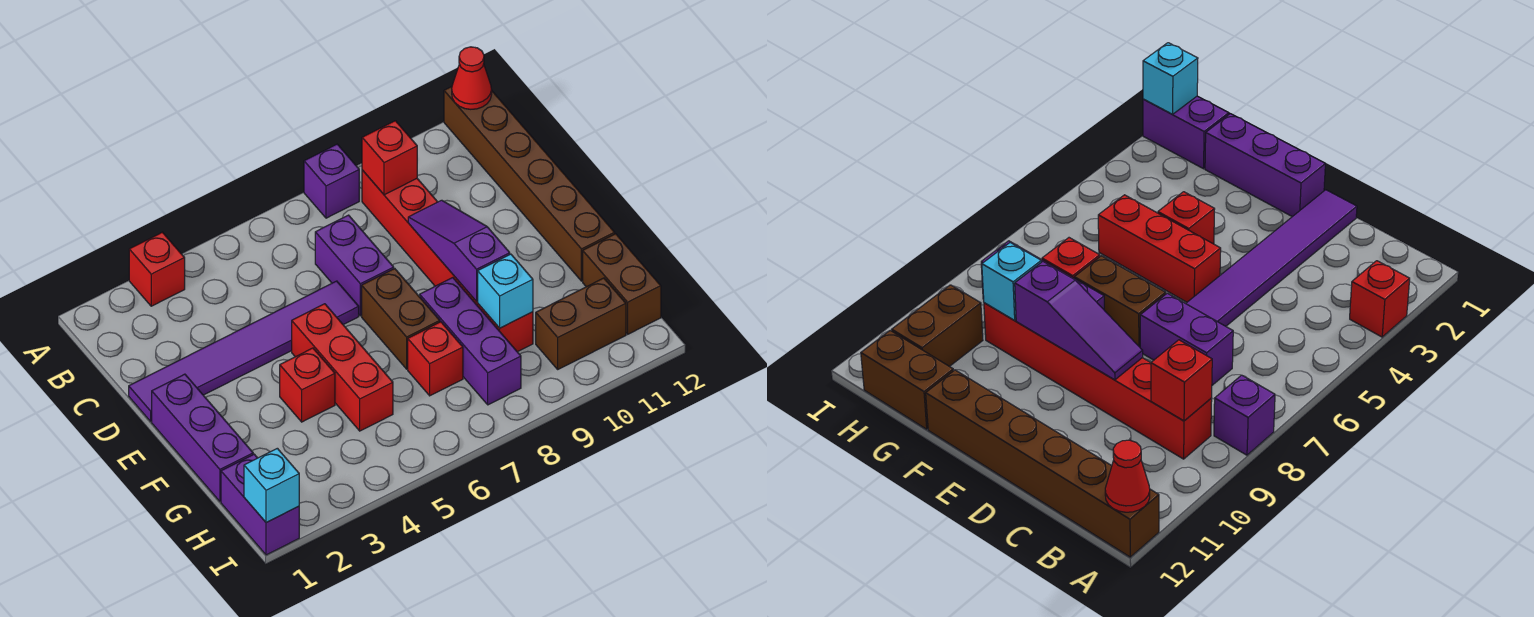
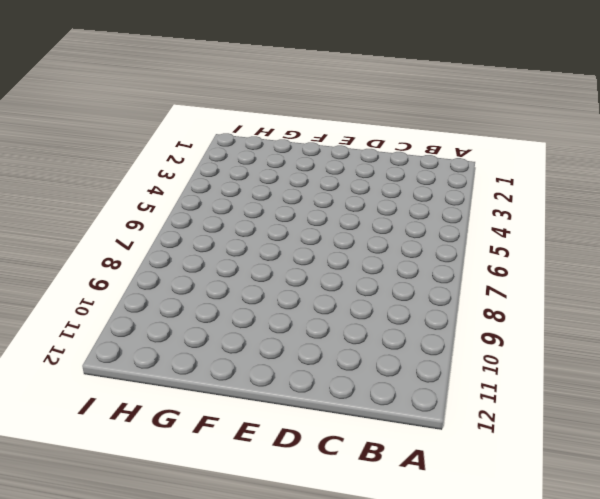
none -> red brick A3 level 1
none -> purple brick A8 level 1
none -> brown brick A12:F12 level 1

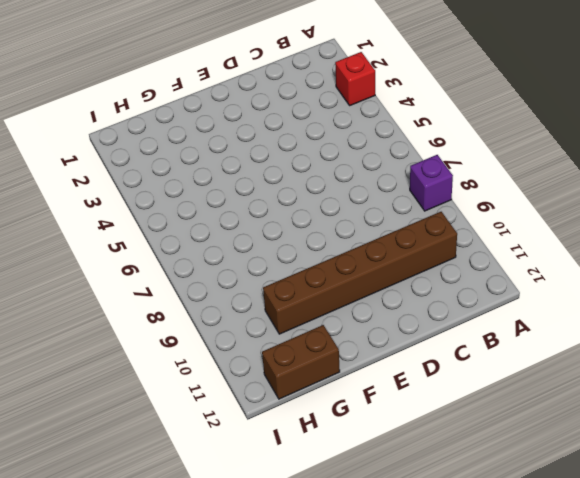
brown brick B10:G10 level 1 -> brown brick A12:F12 level 1
none -> red brick B9:G9 level 1
none -> purple brick C7:D7 level 1
none -> purple tile D1:D6 level 1

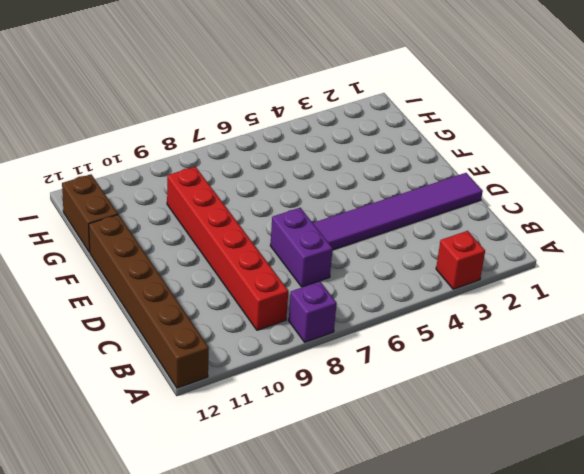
none -> purple brick E1:G1 level 1
none -> red brick E5:G5 level 1
none -> brown brick E7:F7 level 1

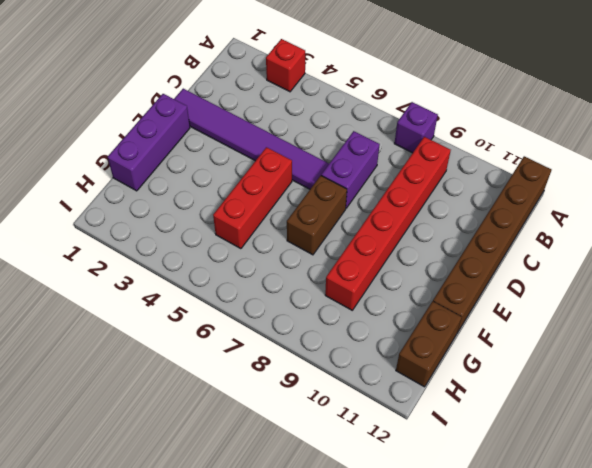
none -> red brick F4 level 1
none -> purple brick F8:H8 level 1
none -> red brick G7 level 1

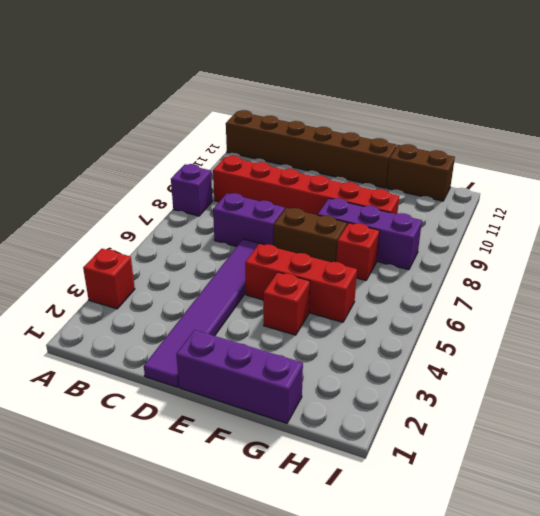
none -> purple brick H1:I1 level 1
none -> brown brick H10:H11 level 1
none -> red cone A12 level 2

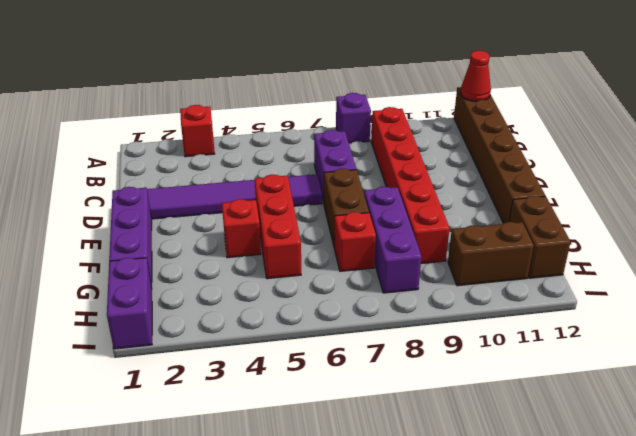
none -> red brick B9 level 2
none -> purple slope D9:F9 level 2 top F
none -> cyan brick G9 level 2

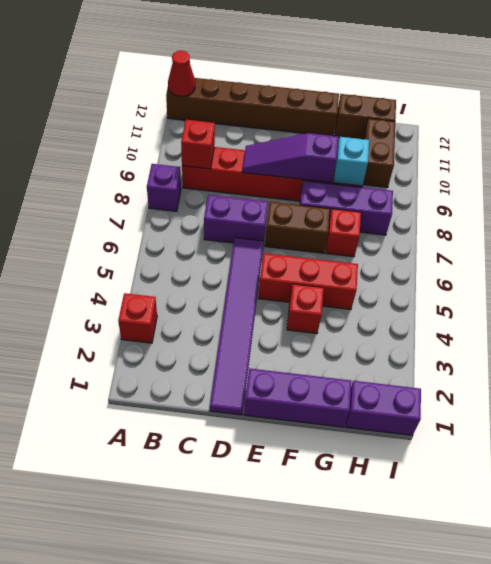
none -> cyan brick I1 level 2

